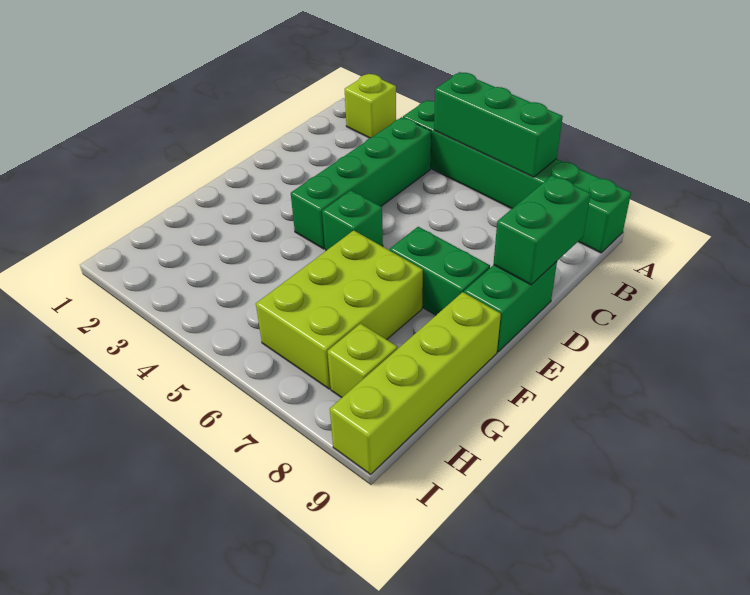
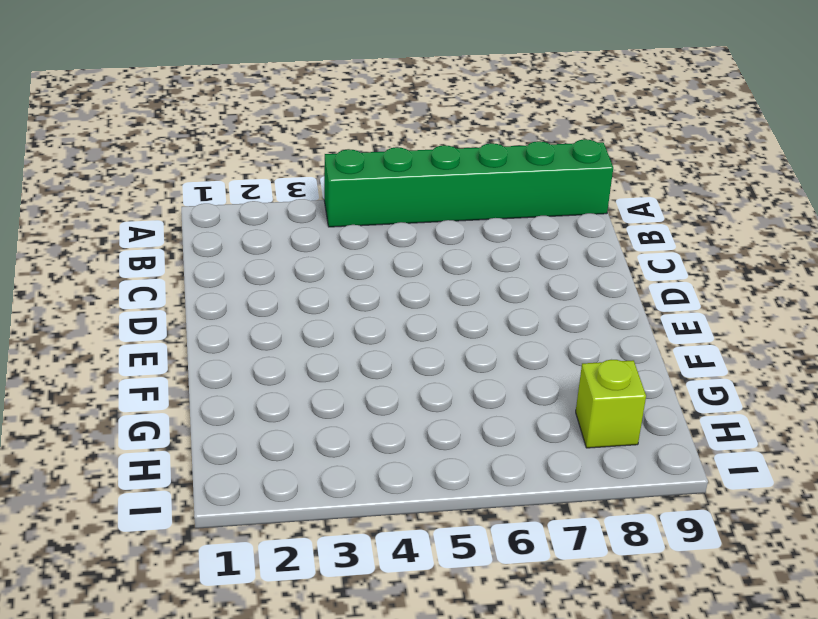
none -> lime brick A2 level 1
none -> green brick B4:E4 level 1

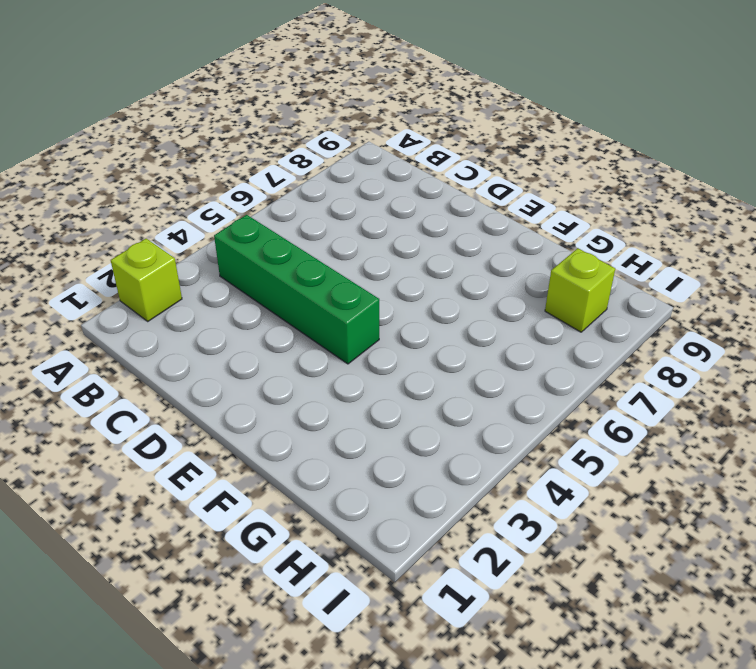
none -> green brick A4:A9 level 1
none -> green brick D9:E9 level 1

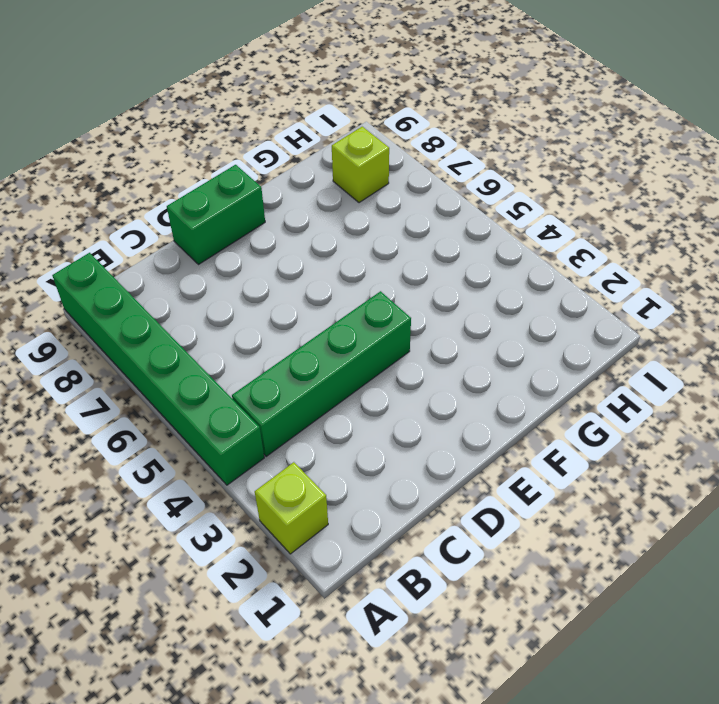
none -> green brick E5 level 1
none -> green brick E7:E8 level 1

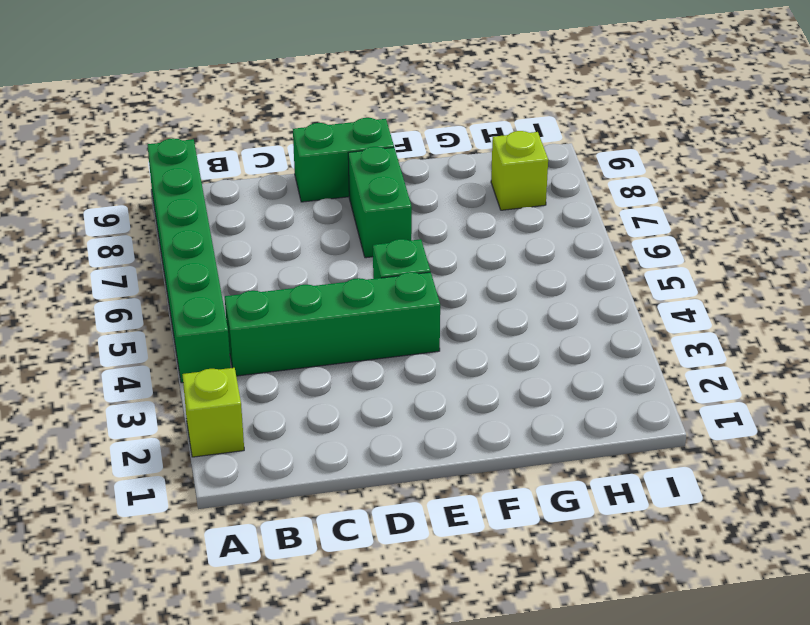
none -> lime brick F6:H7 level 1
none -> lime brick F9:I9 level 1

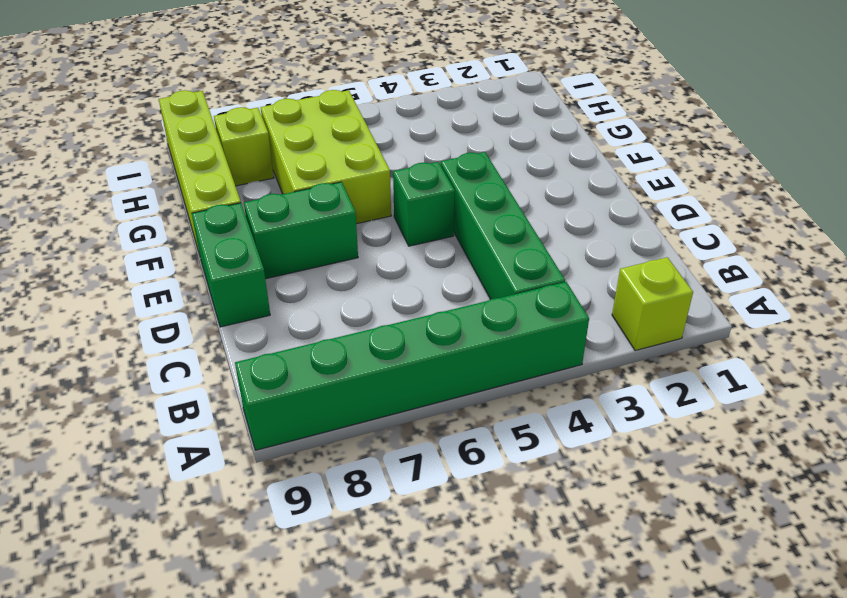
none -> green brick A5:A7 level 2
none -> green brick C9:D9 level 2

